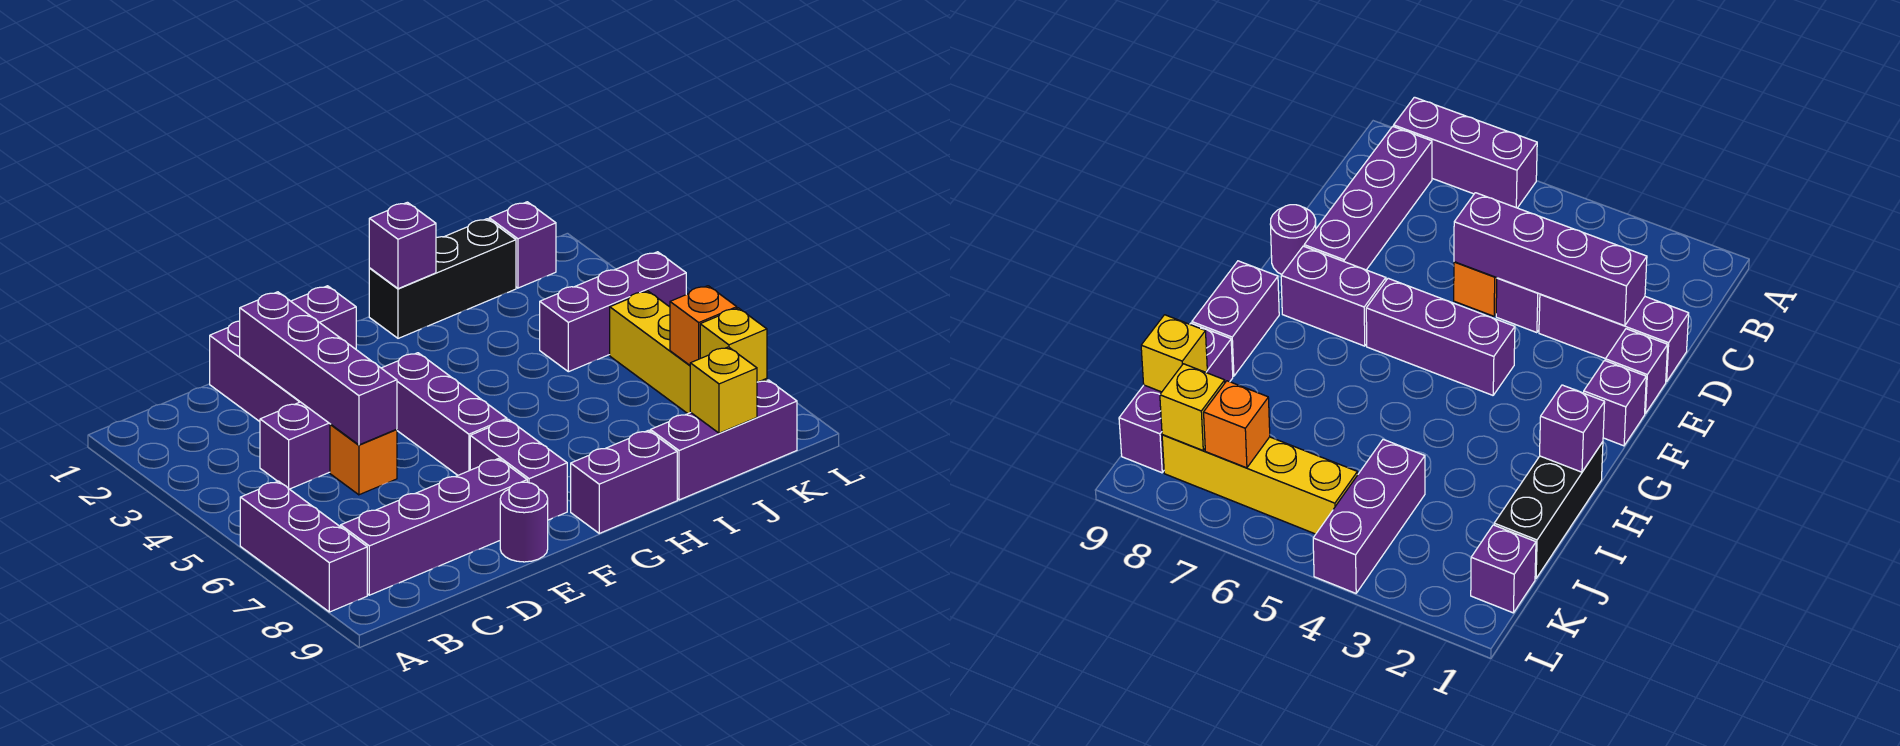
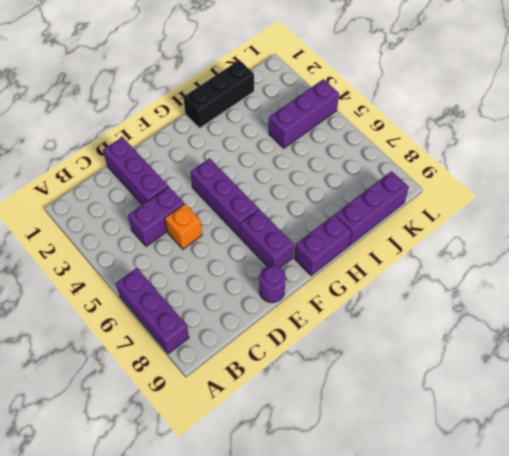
none -> purple brick B8:E8 level 1
none -> purple brick E1 level 1
none -> purple brick F1 level 1

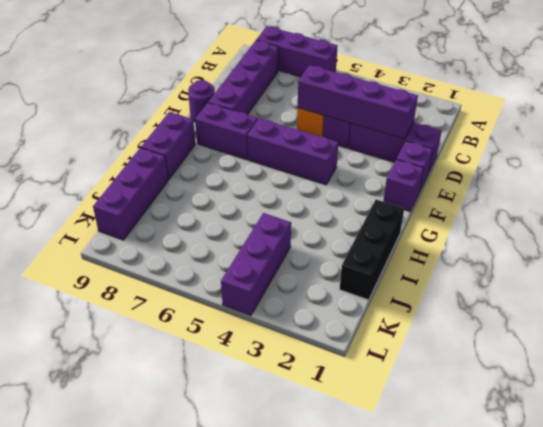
none -> purple brick K1 level 1
none -> yellow brick K5:K8 level 1
none -> purple brick H1 level 2

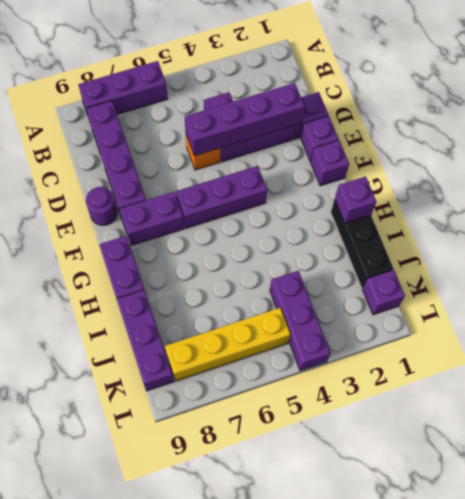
none -> yellow brick J9 level 2
none -> orange brick K7 level 2
none -> yellow brick K8 level 2

